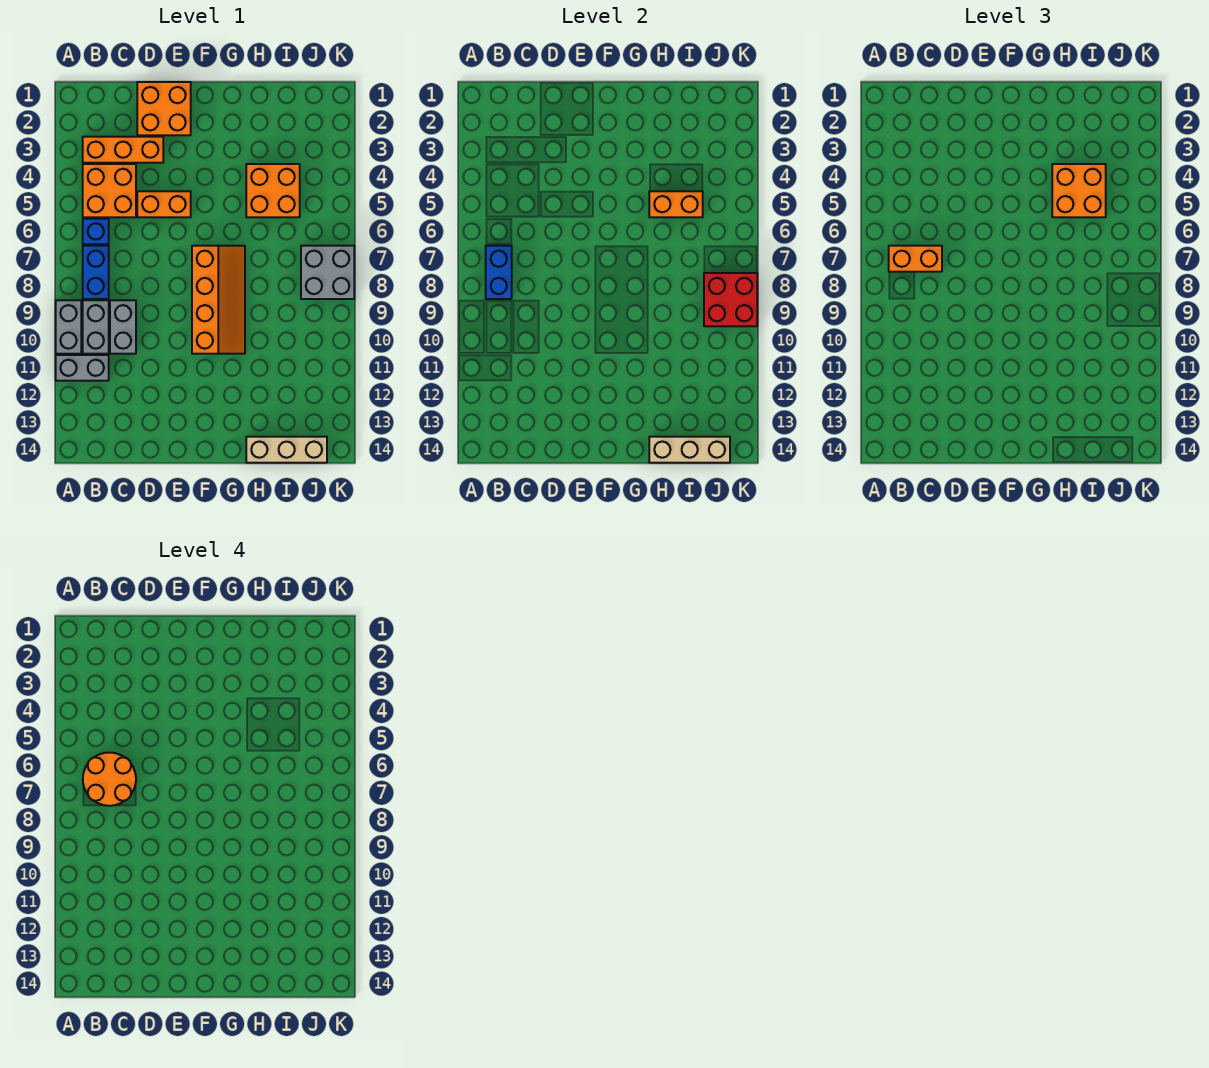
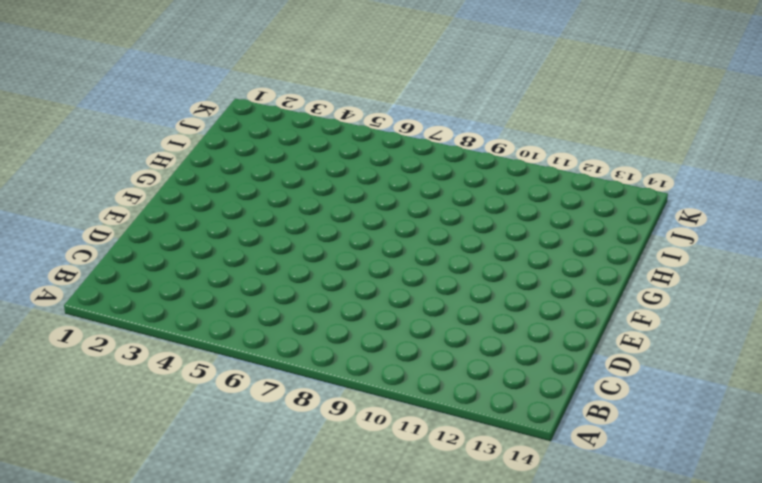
none -> grey brick A9:A10 level 1
none -> grey brick A11:B11 level 1
none -> orange brick B3:D3 level 1

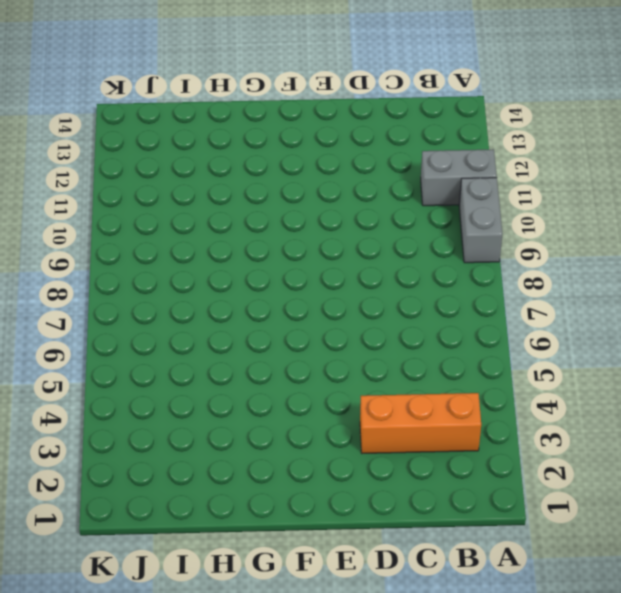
none -> orange brick B4:C5 level 1
none -> blue brick B6 level 1
none -> blue brick B7:B8 level 1

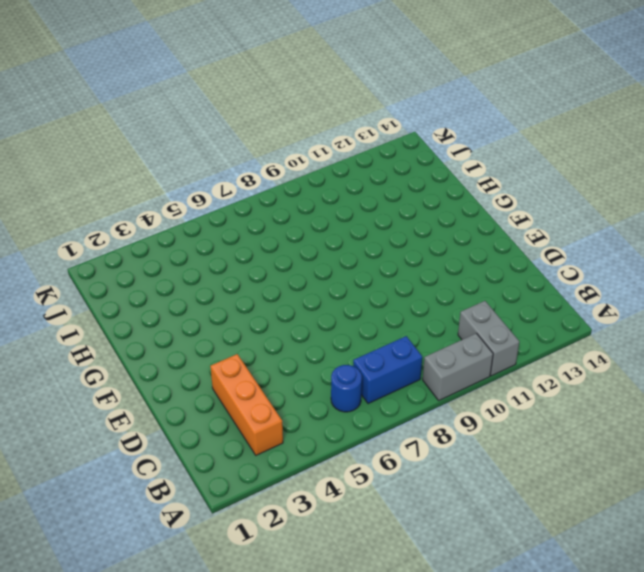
blue round brick B6 level 1 -> blue brick B6 level 1
none -> orange brick B4:C5 level 1
none -> grey brick B9:B10 level 1
none -> grey brick C9:C10 level 1

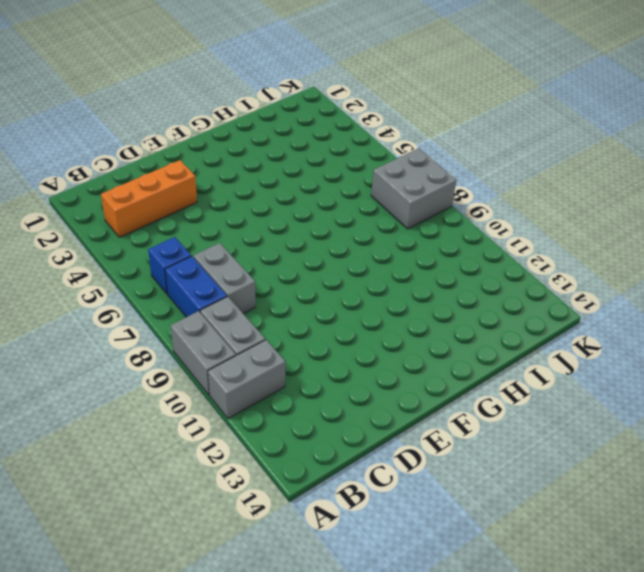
grey brick C7:C8 level 1 -> grey brick C9:C10 level 1
none -> orange brick B4:C5 level 1
none -> orange brick D1:E2 level 1
none -> orange brick D5:E5 level 1

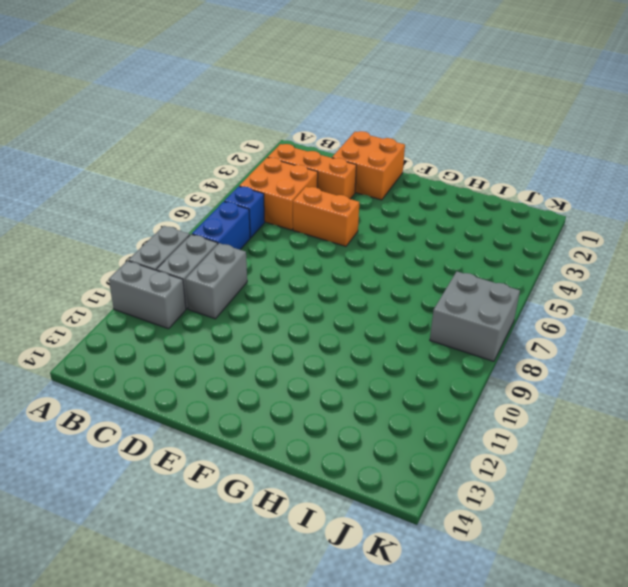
none -> orange slope F7:G10 level 1 top F
none -> orange brick H4:I5 level 1
none -> tan brick H14:J14 level 1

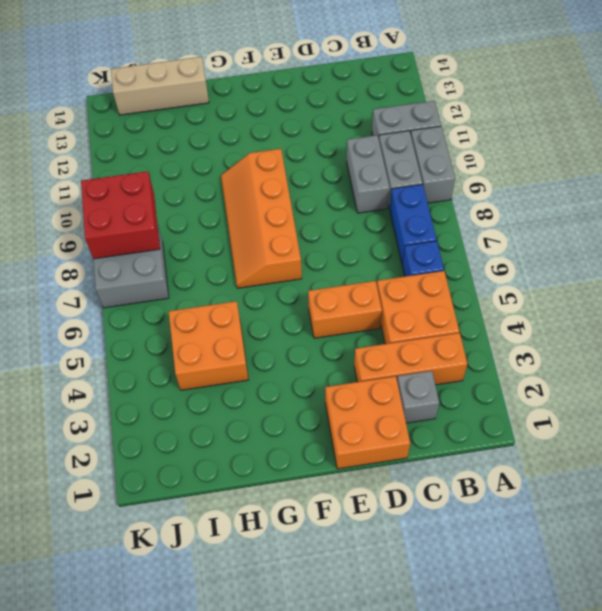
grey brick C2 level 1 -> none
none -> blue brick B7:B8 level 2
none -> orange brick H5:I5 level 2
none -> tan brick H14:J14 level 2

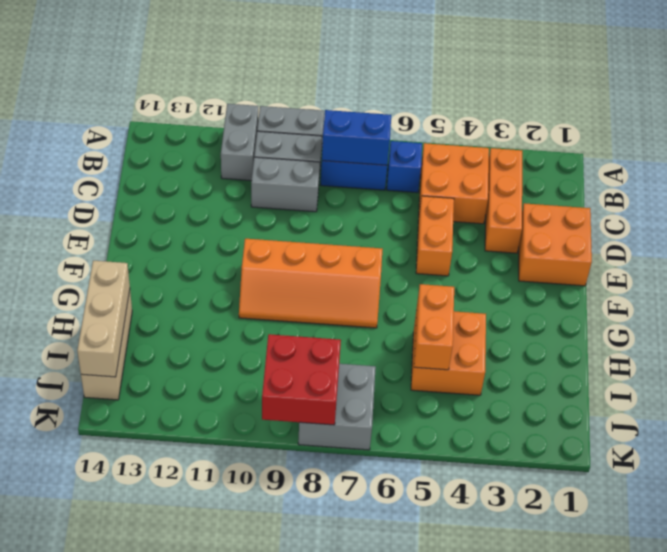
none -> orange brick B7:C7 level 3
none -> orange brick H4:I5 level 3
none -> orange round brick B6:C7 level 4

